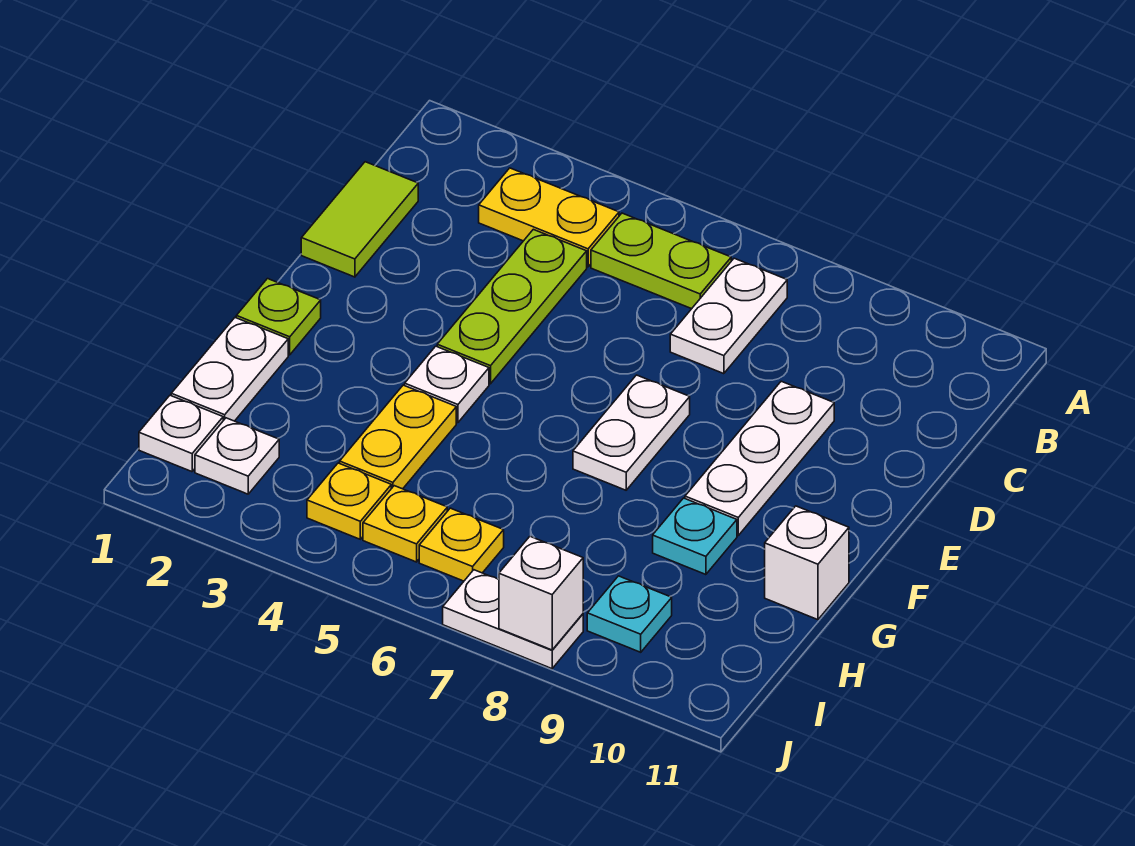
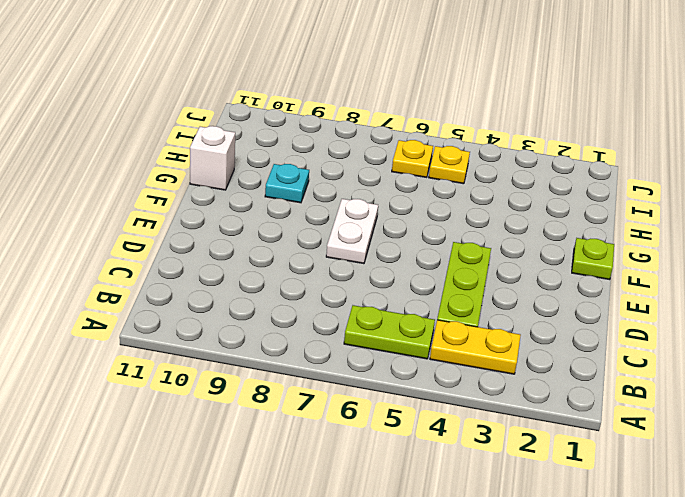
none -> white plate B7:C7 level 1
none -> lime tile C1:D1 level 1
none -> white plate D9:F9 level 1

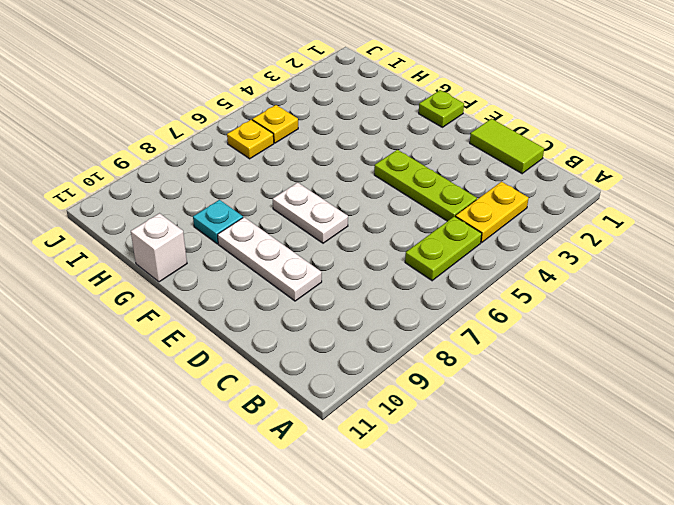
none -> white plate B7:C7 level 1
none -> white plate F4 level 1
none -> white plate G1:H1 level 1

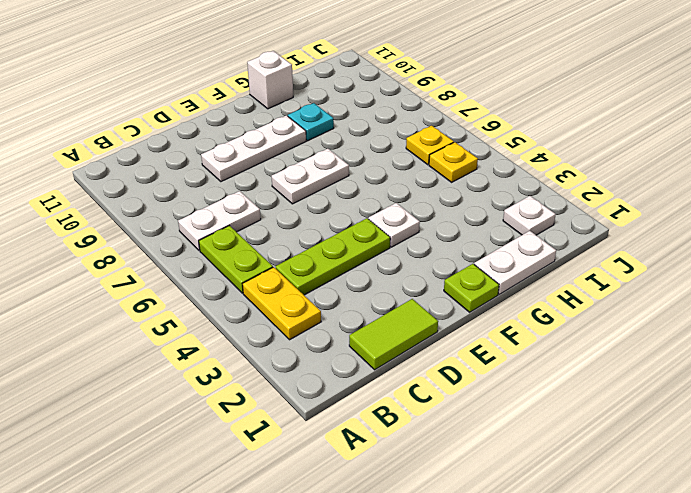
none -> yellow plate G4:H4 level 1
none -> white plate I1 level 1
none -> yellow plate I4 level 1

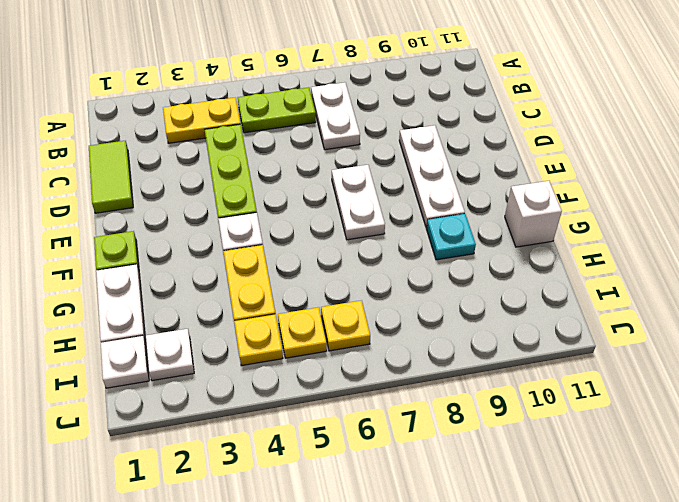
none -> cyan plate I9 level 1
none -> white plate J7:J8 level 1
none -> white brick J8 level 2

